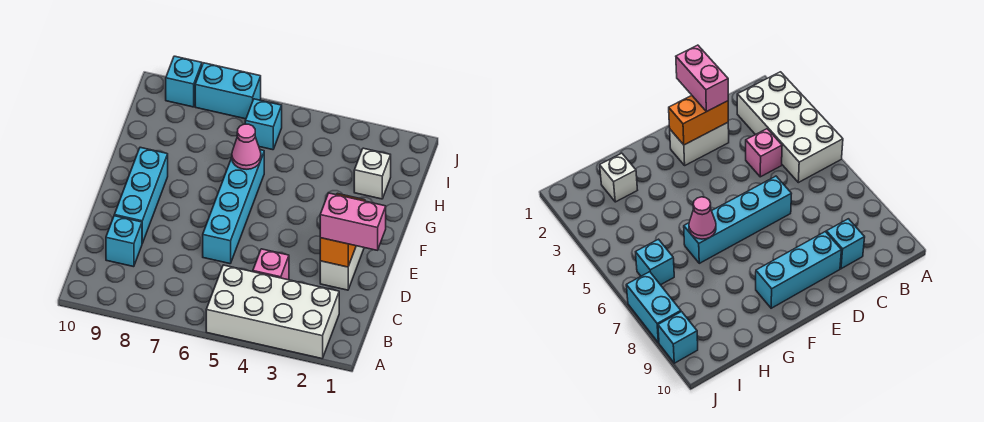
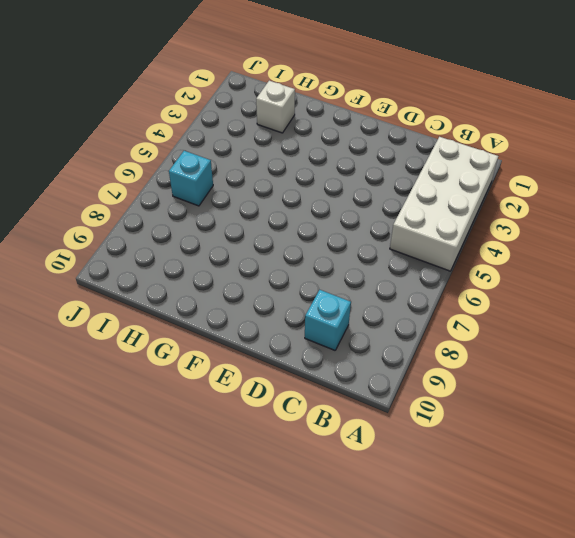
none -> pink brick C4 level 1
none -> white brick D2:E2 level 1
none -> cyan brick D6:G6 level 1

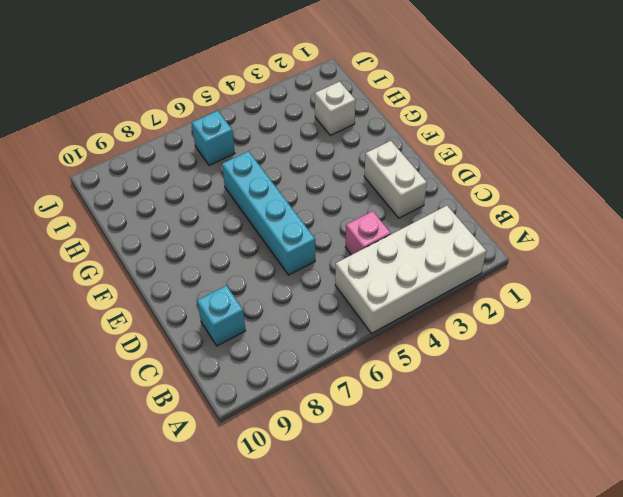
none -> cyan brick D9:F9 level 1
none -> cyan brick J7:J8 level 1
none -> cyan brick J9 level 1

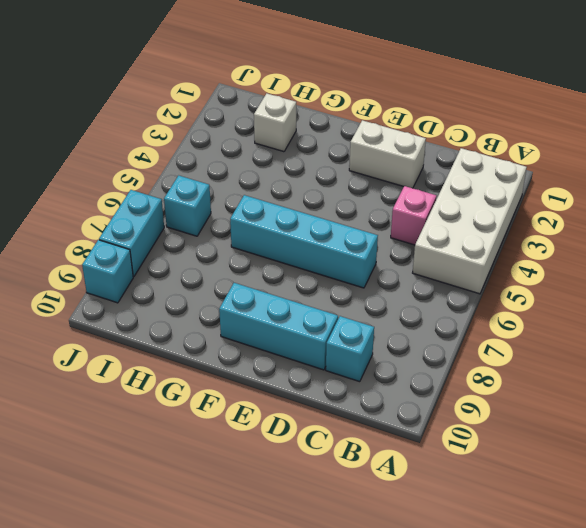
none -> orange brick D2:E2 level 2
none -> pink cone G6 level 2
none -> pink brick D1:D2 level 3

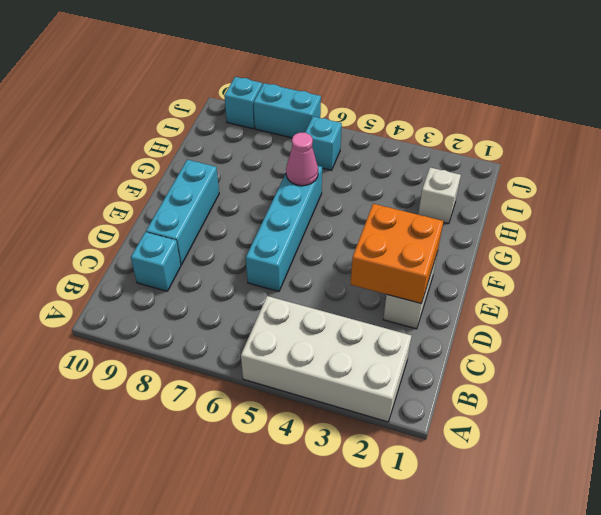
orange brick D2:E3 level 2 -> orange brick D2:E2 level 2
none -> pink brick C4 level 1
none -> pink brick D1:D2 level 3

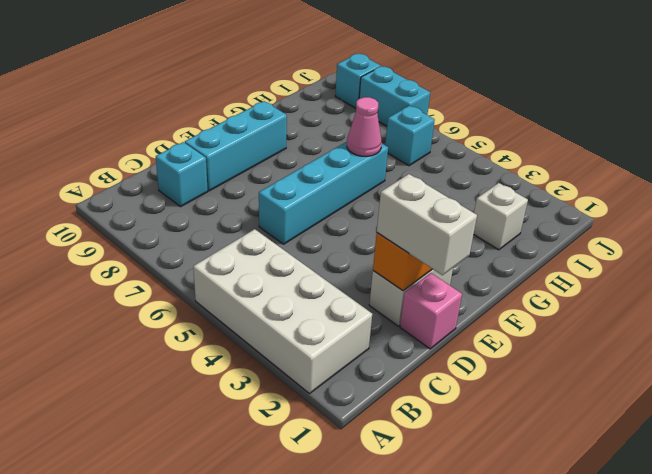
pink brick D1 level 1 -> pink brick C4 level 1
white brick D1:D2 level 3 -> pink brick D1:D2 level 3

